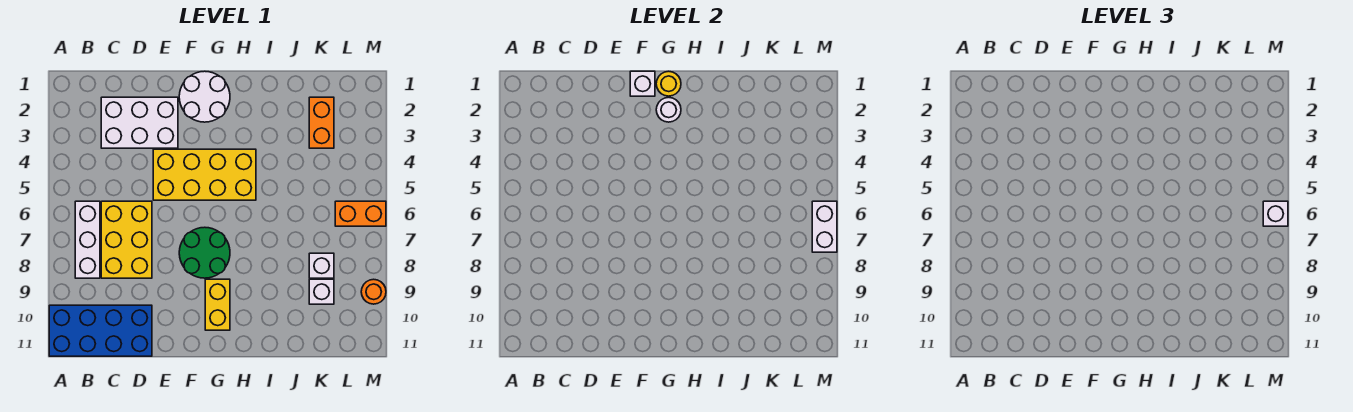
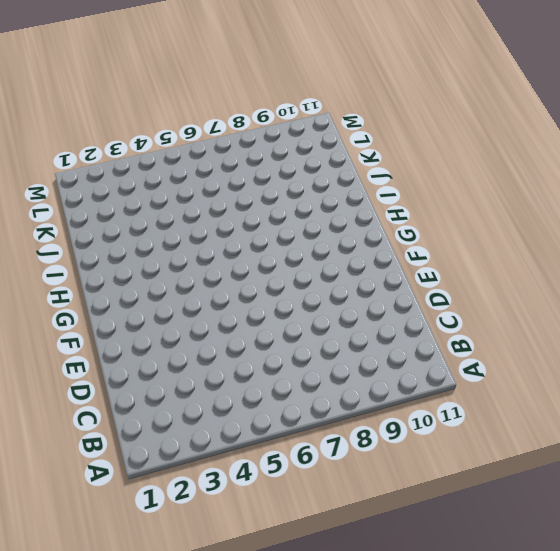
none -> blue brick A10:D11 level 1
none -> white brick B6:B8 level 1
none -> white brick C2:E3 level 1

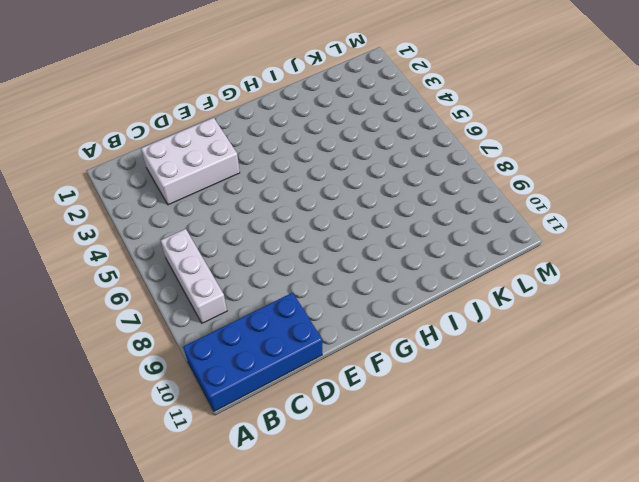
none -> yellow brick C6:D8 level 1
none -> yellow brick E4:H5 level 1
none -> white round brick F1:G2 level 1

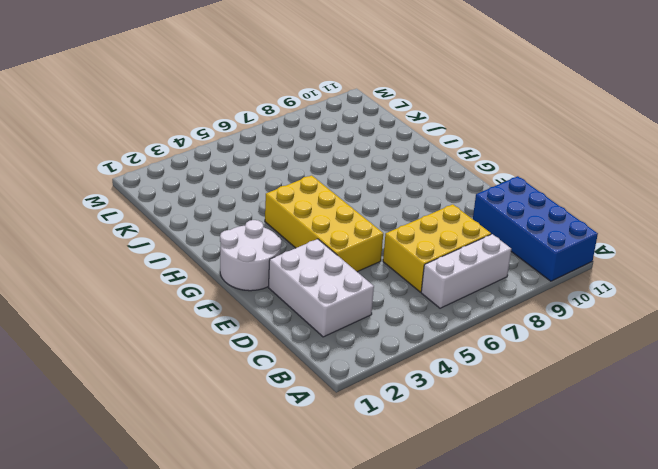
none -> green round brick F7:G8 level 1
none -> yellow brick G9:G10 level 1
none -> orange brick K2:K3 level 1

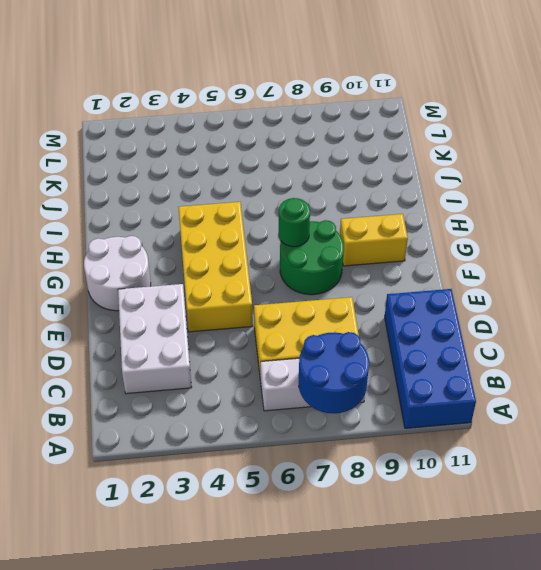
blue round brick A7:B8 level 2 -> none
green round brick G7 level 2 -> none
none -> orange brick K2:K3 level 1
none -> white brick K8 level 1
none -> white brick K9 level 1

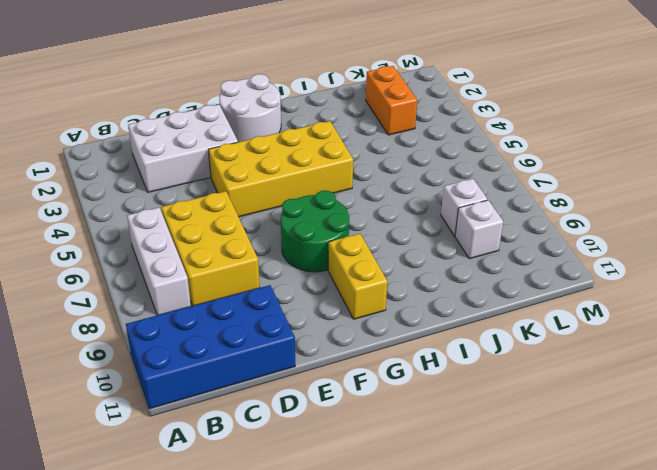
none -> orange brick L6:M6 level 1
none -> orange round brick M9 level 1
none -> white brick F1 level 2

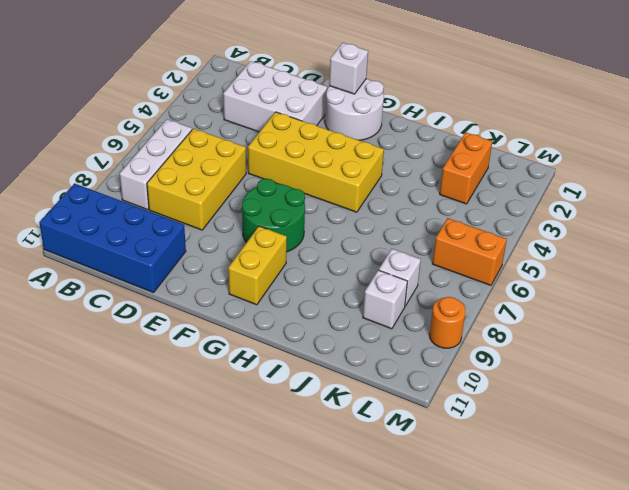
none -> yellow round brick G1 level 2
none -> white round brick G2 level 2
none -> white brick M6:M7 level 2

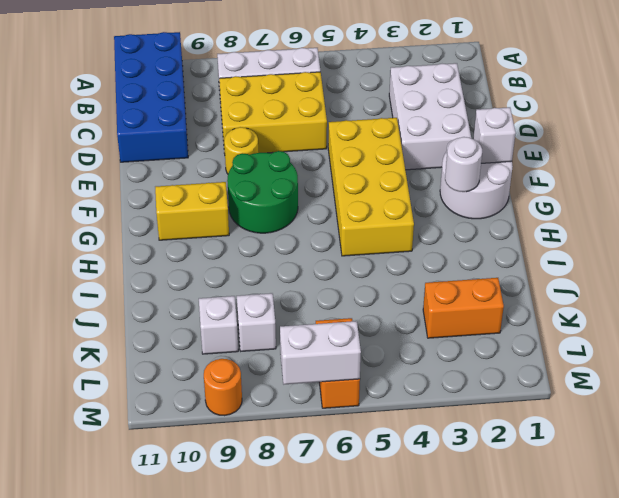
yellow round brick E8 level 1 -> yellow round brick G1 level 2
none -> white brick M6 level 3

